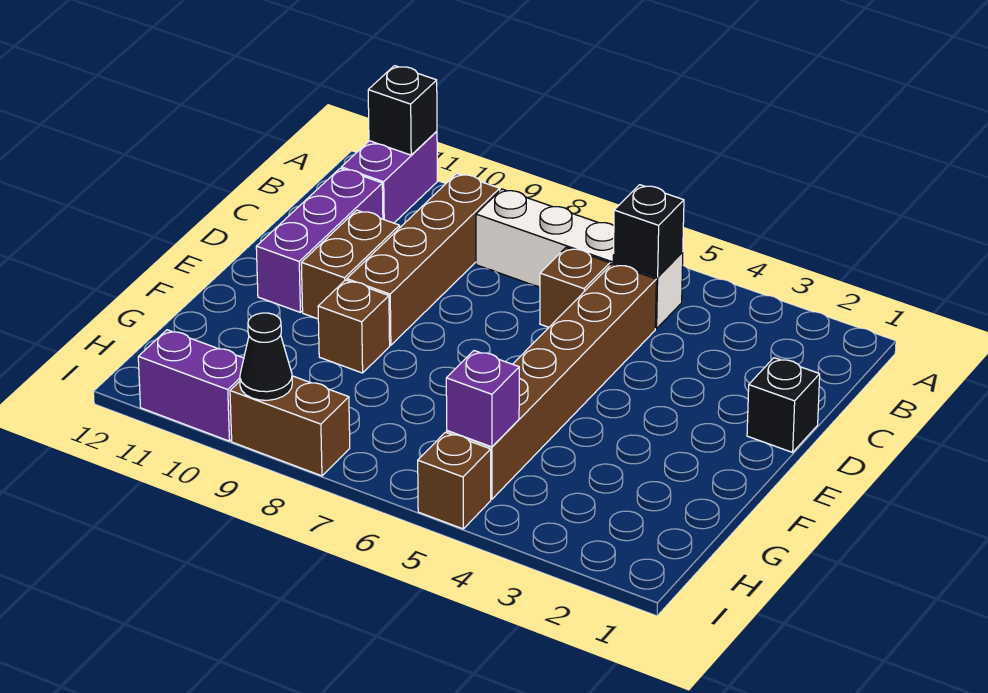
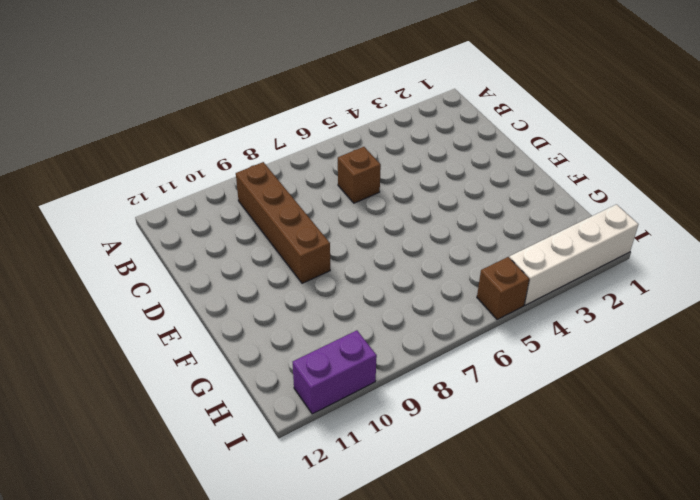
white brick I1:I4 level 1 -> white brick B5:B8 level 1
none -> purple brick A11:B11 level 1
none -> brown brick C5:H5 level 1
none -> purple brick C11:E11 level 1

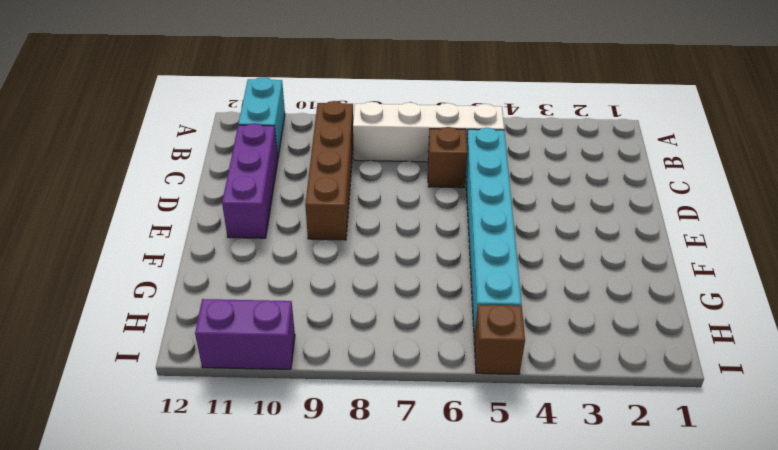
cyan brick A11:B11 level 1 -> purple brick A11:B11 level 1
cyan brick C5:H5 level 1 -> brown brick C5:H5 level 1
none -> black brick D1 level 1
none -> brown brick D10:E10 level 1
none -> brown brick F9 level 1

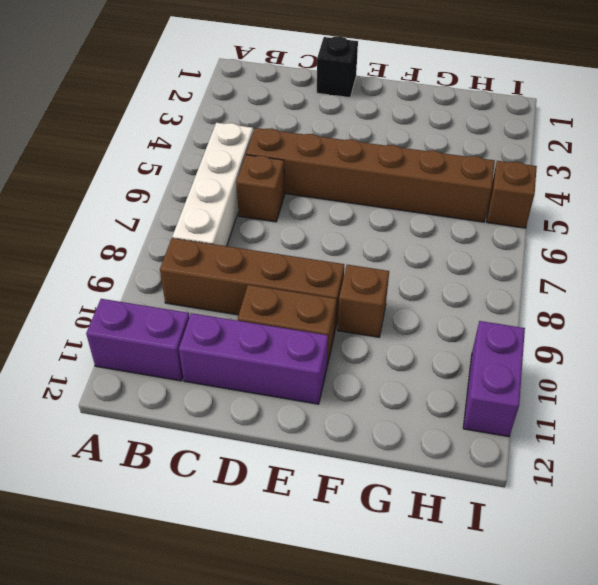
none -> brown brick I8:I9 level 1
none -> black brick A11 level 2
none -> black brick B5 level 2

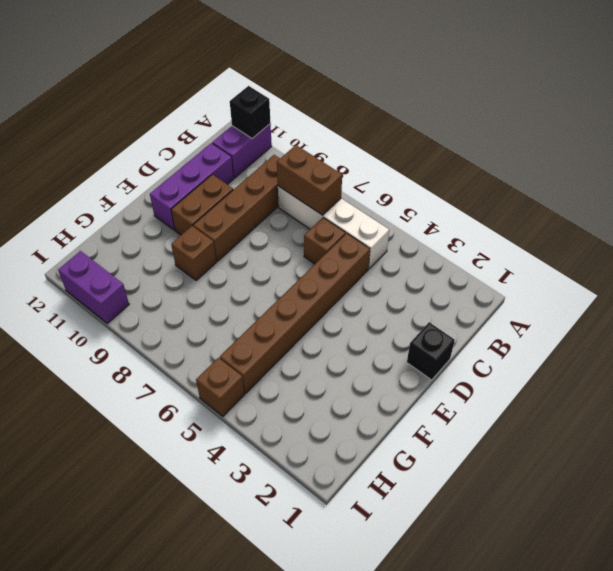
brown brick B7:B8 level 2 -> brown brick I8:I9 level 1
none -> black brick B5 level 2
none -> purple brick H5 level 2
none -> black cone I9 level 2

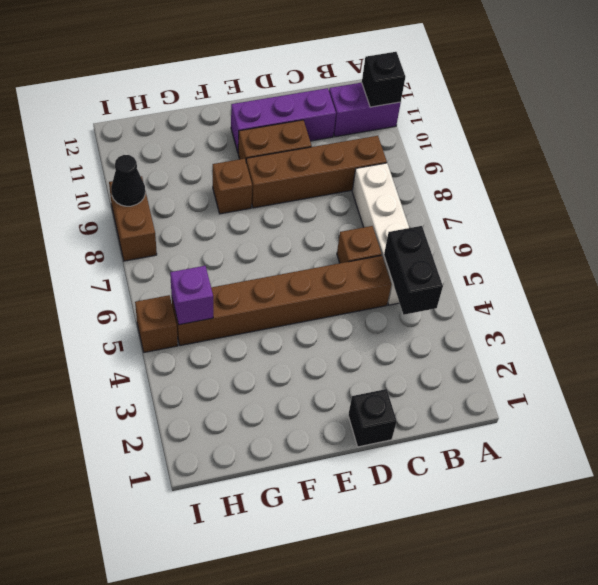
black brick B4:B5 level 2 -> black brick B5 level 2
none -> purple brick I10:I11 level 1

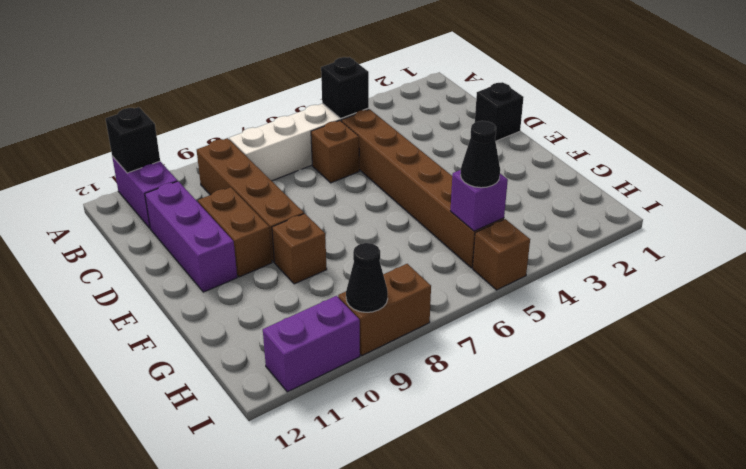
black cone H5 level 3 -> none

